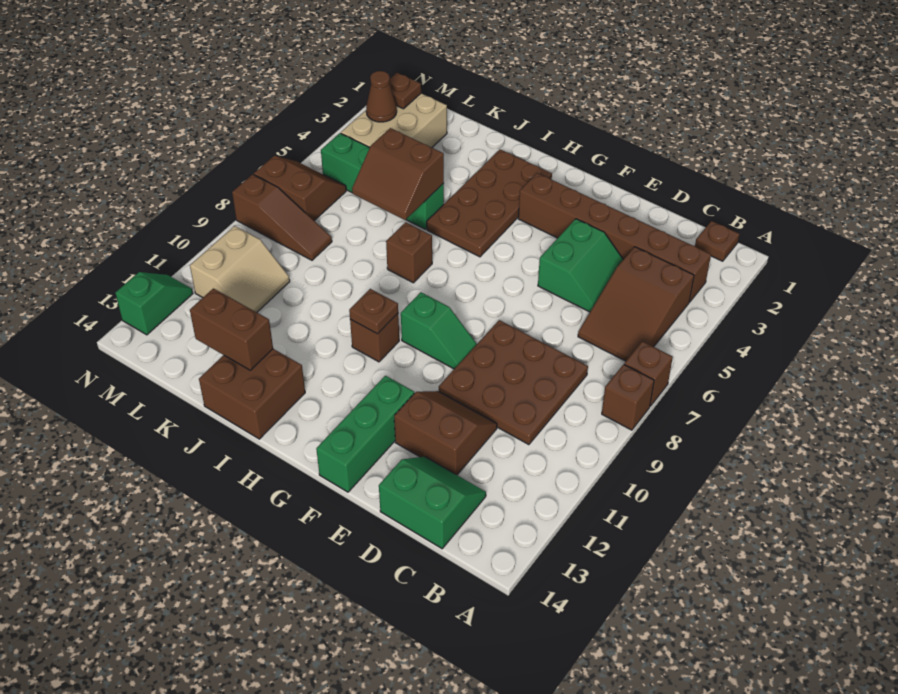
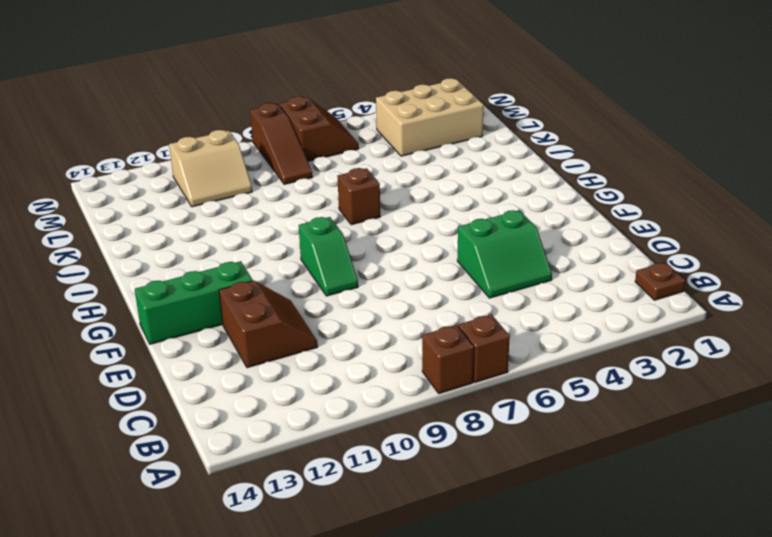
none -> brown brick B3:G3 level 1
none -> brown slope B4:C6 level 1 top 4
none -> brown plate C8:E10 level 1

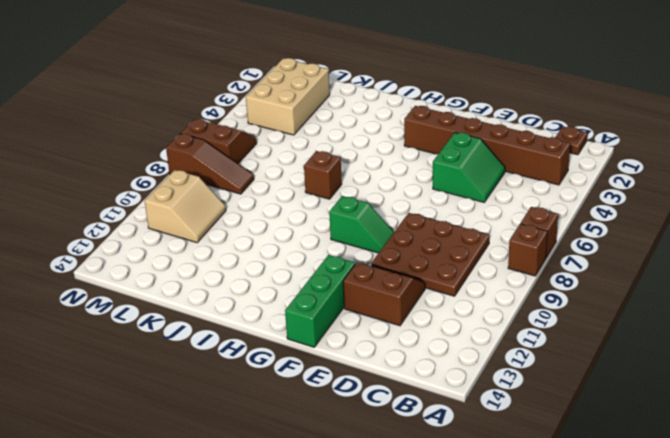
none -> brown slope B4:C6 level 1 top 4
none -> green slope C13:D14 level 1 top 14
none -> brown plate H2:I5 level 1

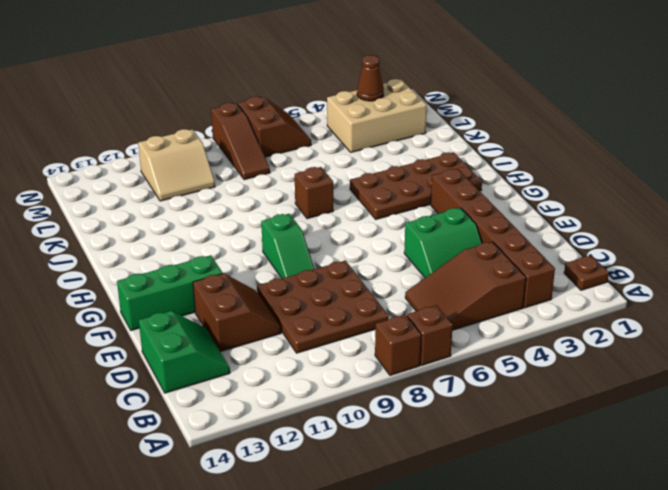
none -> brown brick H10 level 1
none -> brown brick I13:J14 level 1
none -> green brick J5:M5 level 1

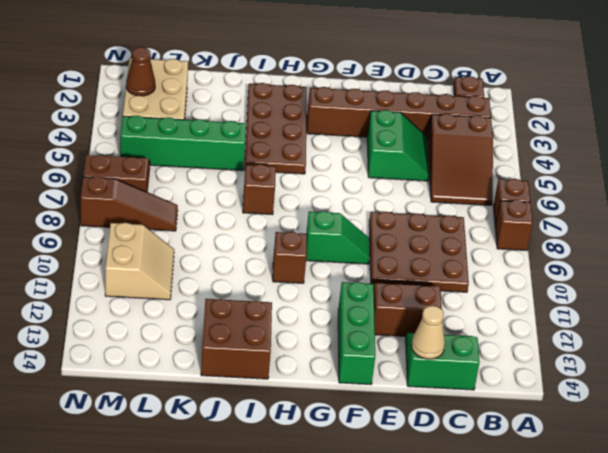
tan cone D14 level 2 -> none
none -> green slope N12:N13 level 1 top 13
none -> brown plate H10 level 2
none -> brown slope J5:K6 level 2 top 5

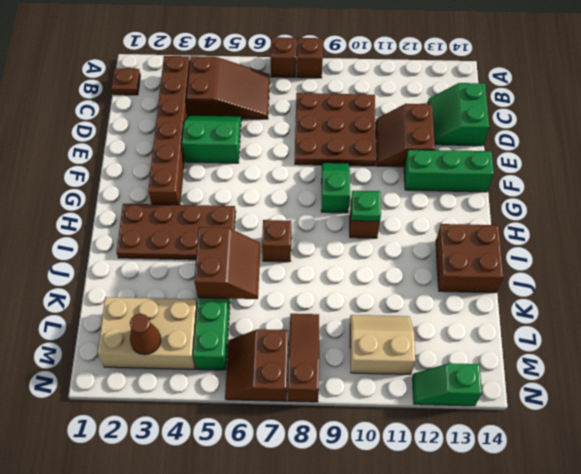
green plate H10 level 2 -> brown plate H10 level 2
none -> brown brick J13:K13 level 2
none -> brown plate M2 level 2

